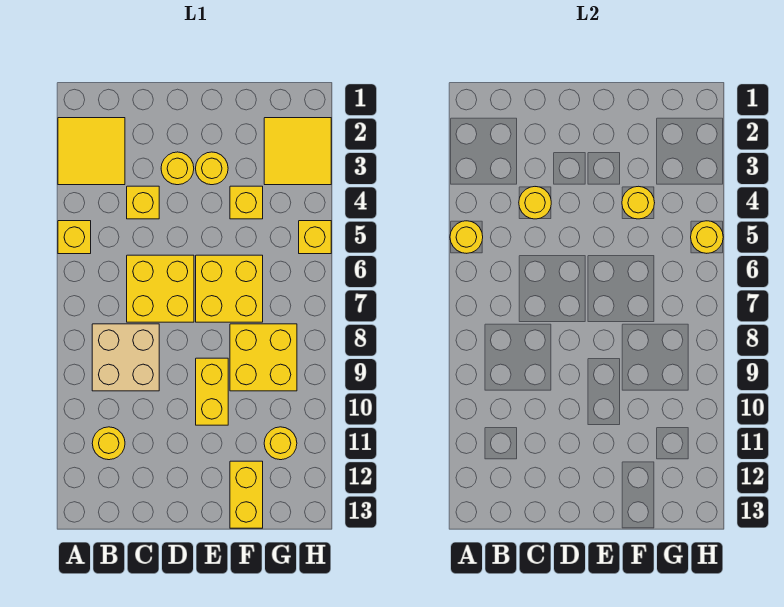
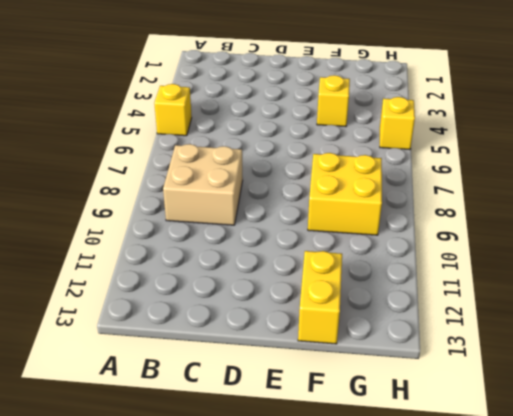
none -> yellow tile A2:B3 level 1
none -> yellow round brick B11 level 1
none -> yellow brick C4 level 1

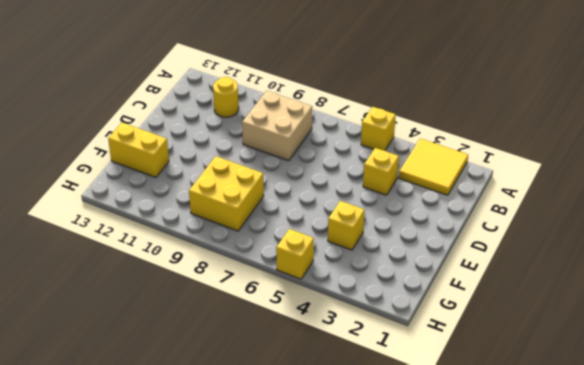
none -> yellow brick C6:D7 level 1
none -> yellow round brick D3 level 1
none -> yellow round brick E3 level 1

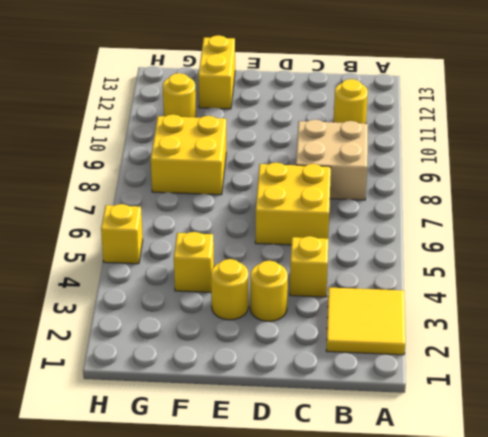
none -> yellow brick A5 level 1
none -> yellow brick E6:F7 level 1
none -> yellow brick E9:E10 level 1

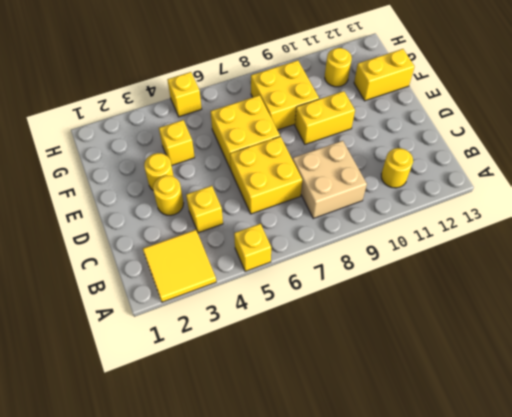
none -> yellow tile G2:H3 level 1
none -> yellow round brick A5 level 2
none -> yellow round brick C4 level 2

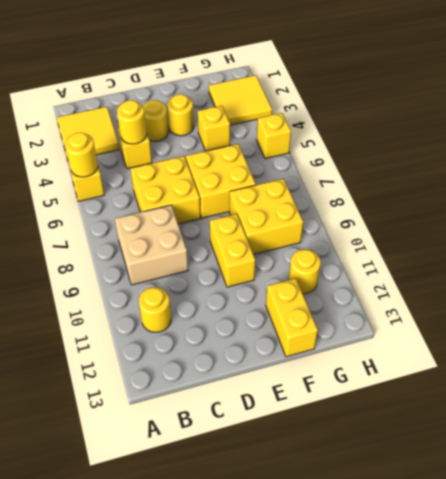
none -> yellow round brick F4 level 2
none -> yellow round brick H5 level 2

